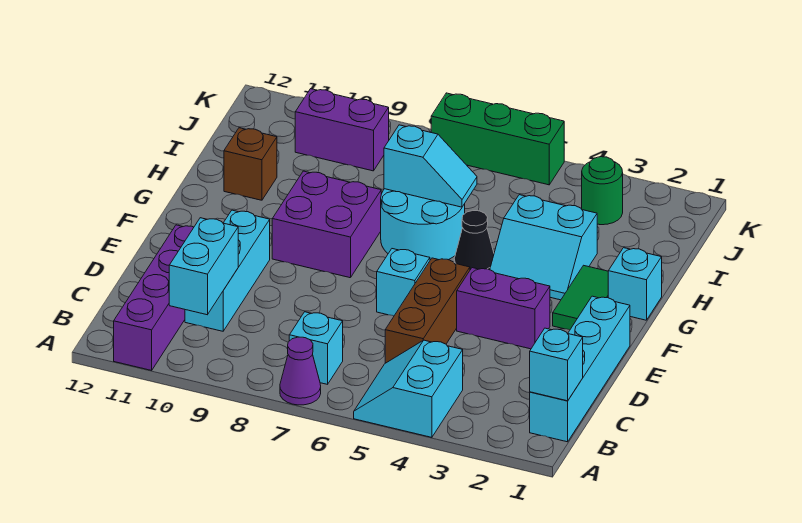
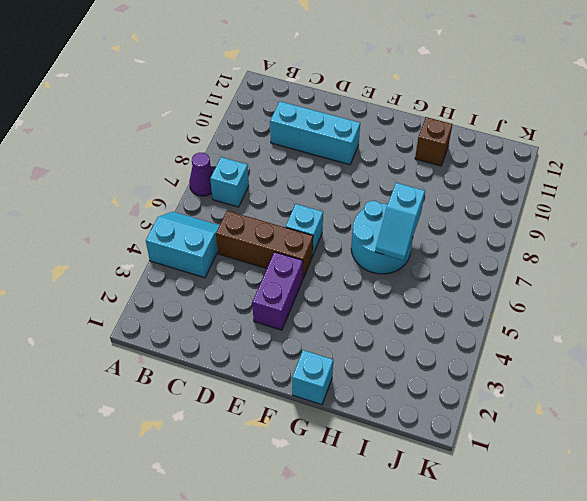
none -> purple brick A11:D11 level 1
none -> cyan brick B1:E1 level 1
none -> green tile F2:G2 level 1

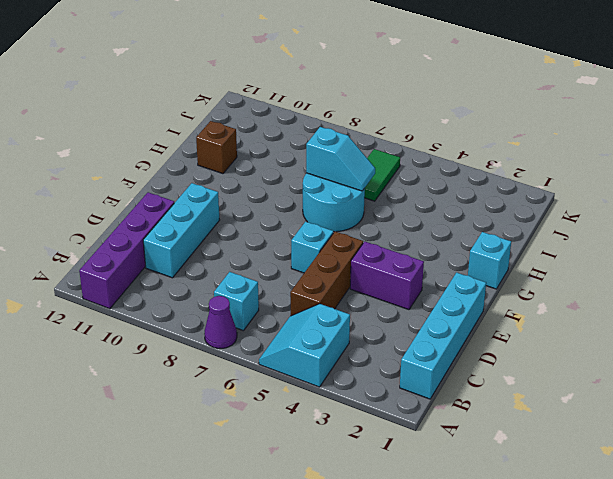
green tile I6:J6 level 1 -> green tile F2:G2 level 1
none -> purple brick F8:G9 level 1
none -> cyan slope G3:H4 level 1 top H
none -> black cone G5 level 1

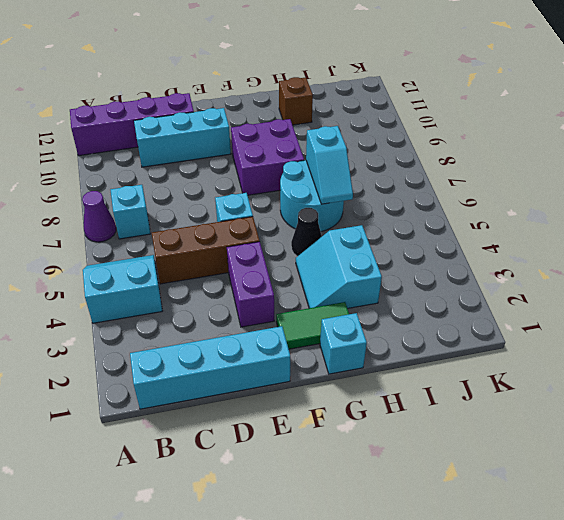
none -> green round brick J3 level 1
none -> purple brick J9:J10 level 1
none -> green brick K5:K7 level 1

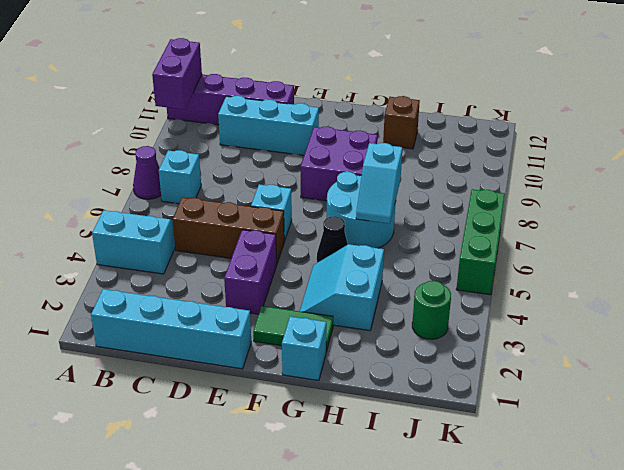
purple brick A10:A11 level 2 -> purple brick J9:J10 level 1
none -> cyan brick B1 level 2
none -> cyan brick B10:C10 level 2

